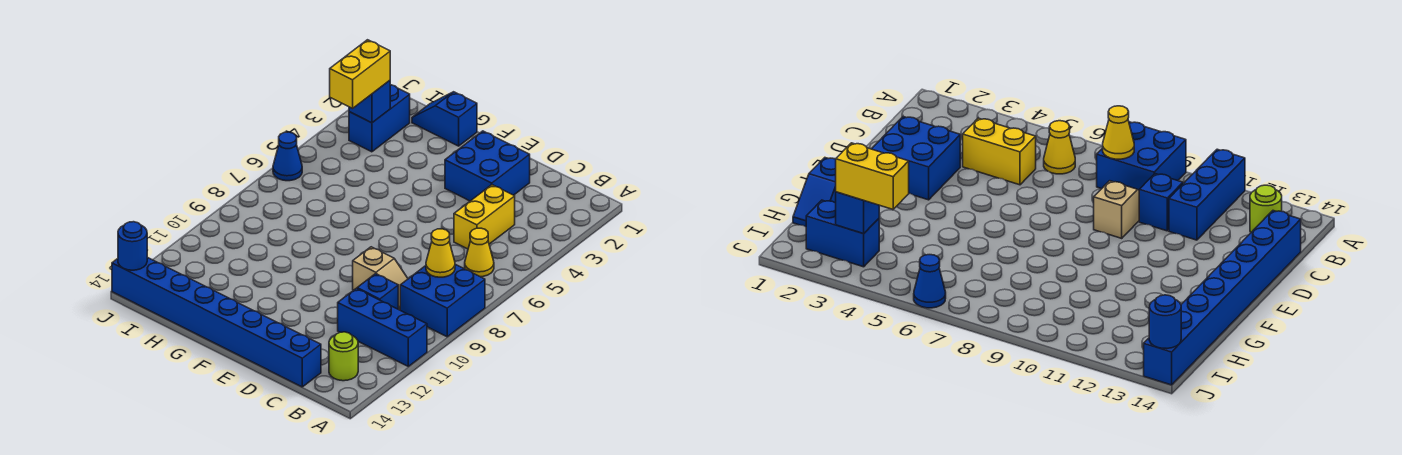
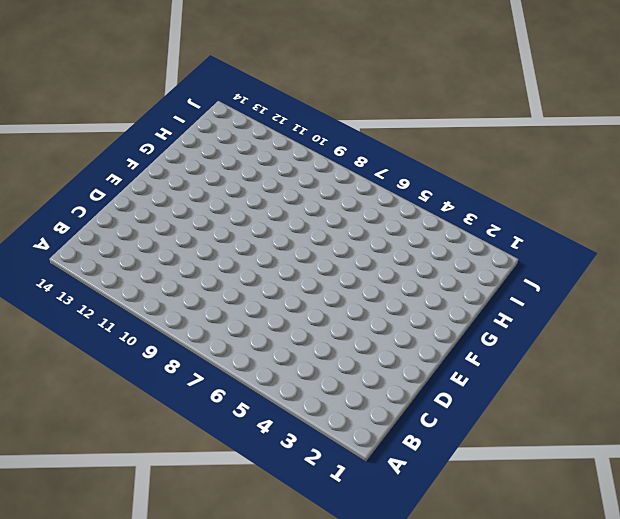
none -> blue brick A8:B9 level 1
none -> blue brick A11:C11 level 1
none -> yellow cone B6 level 1

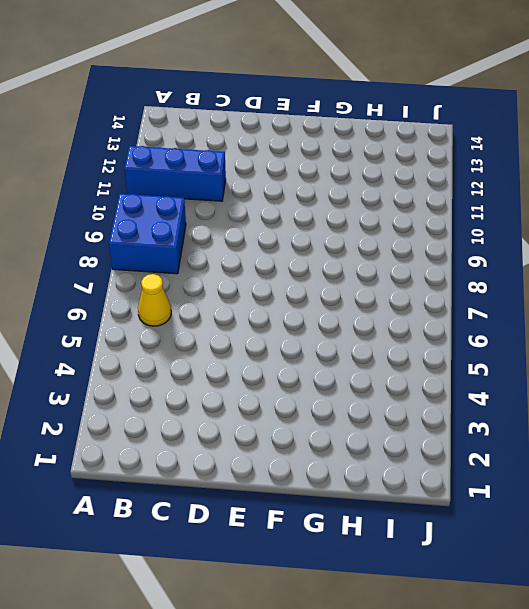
none -> lime round brick B13 level 1
none -> yellow brick C4:C5 level 1
none -> tan slope C9:D9 level 1 top D

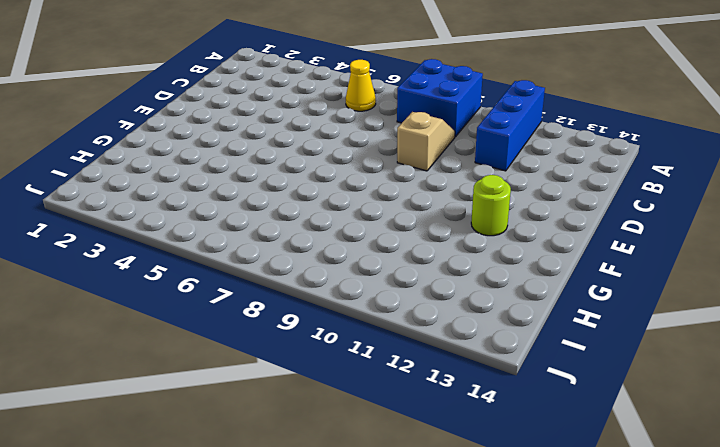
lime round brick F12 level 1 -> lime round brick B13 level 1
none -> yellow brick C4:C5 level 1
none -> blue brick C10 level 1
none -> blue brick C14:J14 level 1

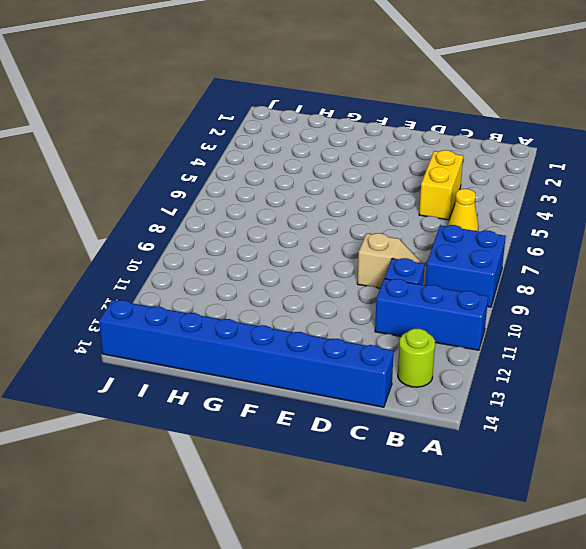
none -> blue brick D2:E3 level 1
none -> blue slope G1:H1 level 1 top G
none -> blue brick I2:I3 level 1

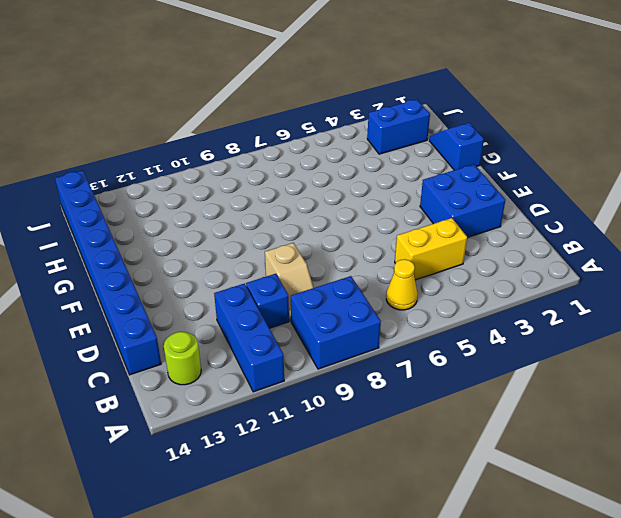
none -> blue cone J6 level 1
none -> yellow cone B8 level 2
none -> blue brick I3 level 2

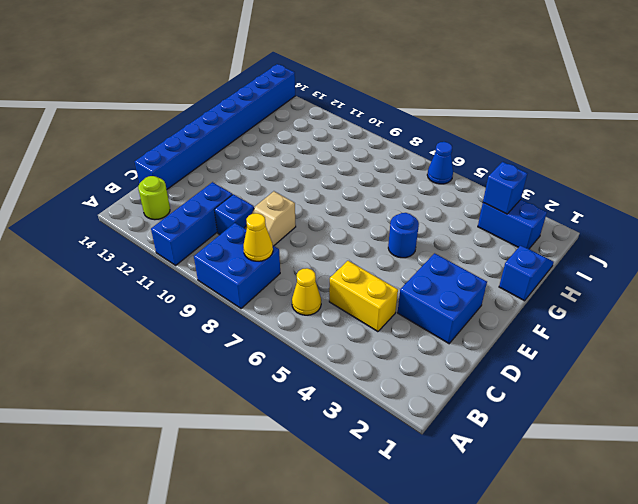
blue round brick F5 level 1 -> blue round brick J14 level 2
none -> yellow brick I3:I4 level 3

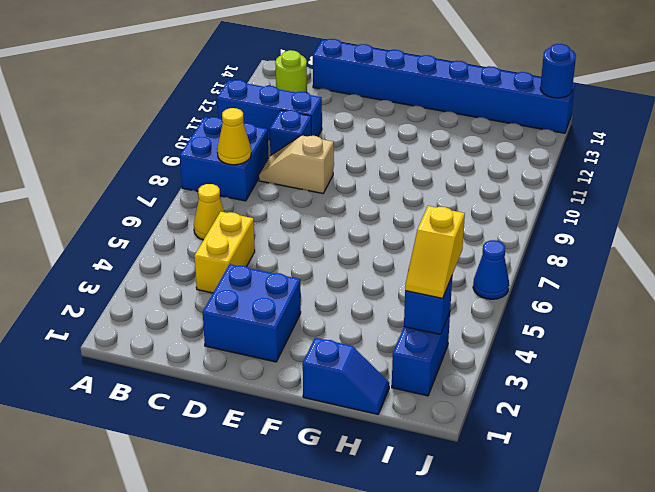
yellow slope I3:I4 level 3 top 4 -> yellow brick I3:I4 level 3

